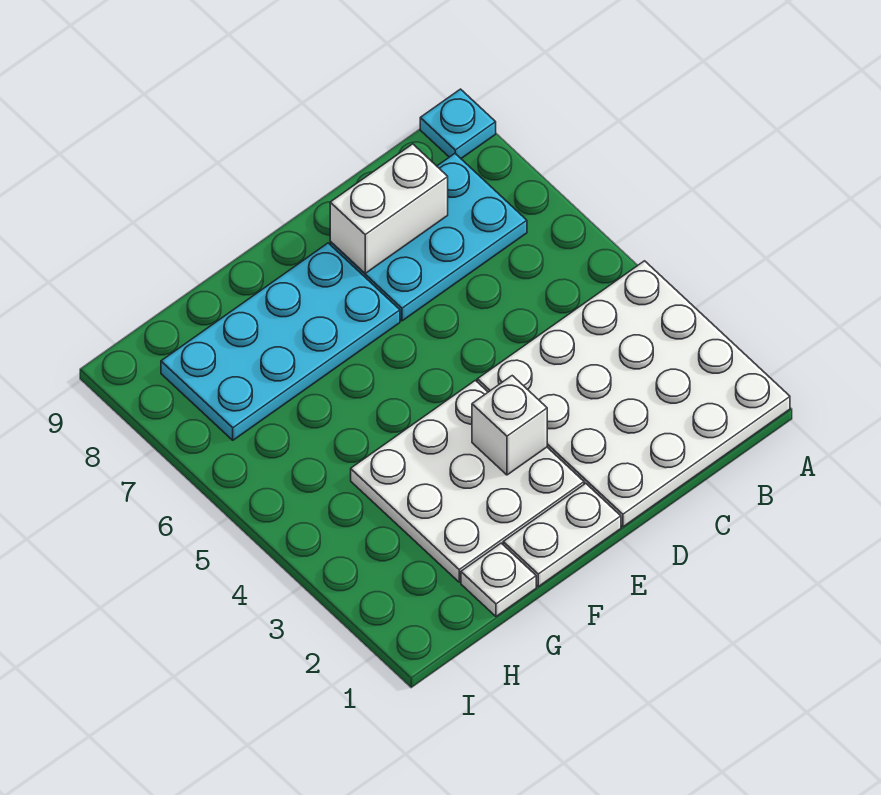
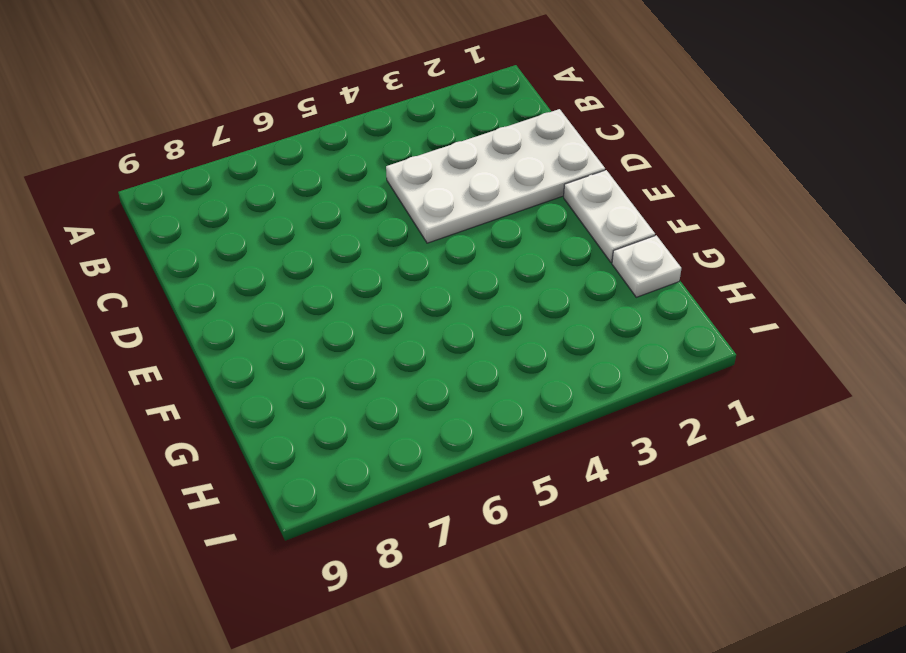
white plate C1:D4 level 1 -> white plate A1:D4 level 1
none -> cyan plate A9 level 1
none -> cyan plate B7:D8 level 1

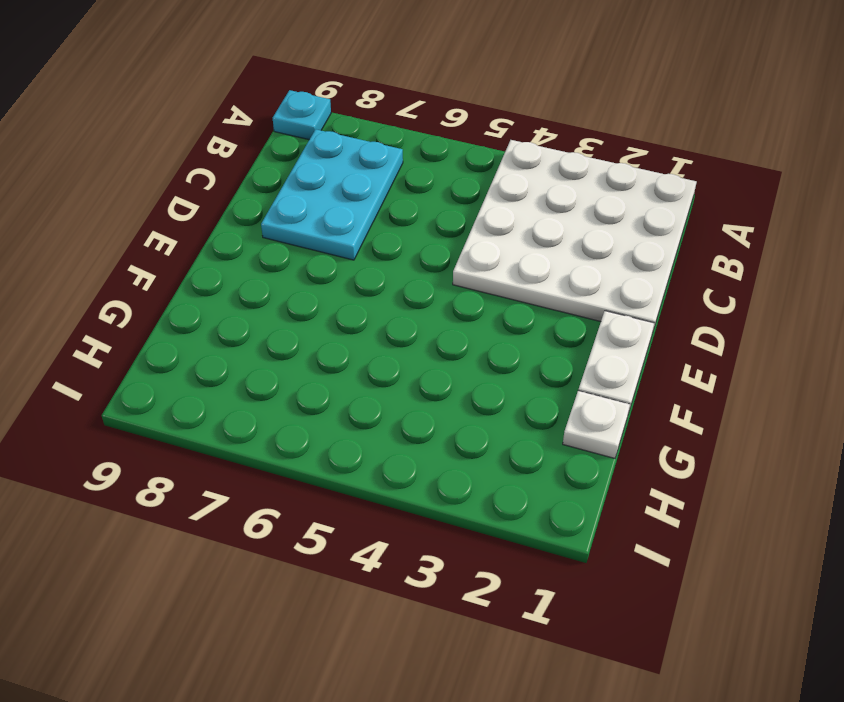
none -> white plate E2:G4 level 1
none -> cyan plate E7:H8 level 1

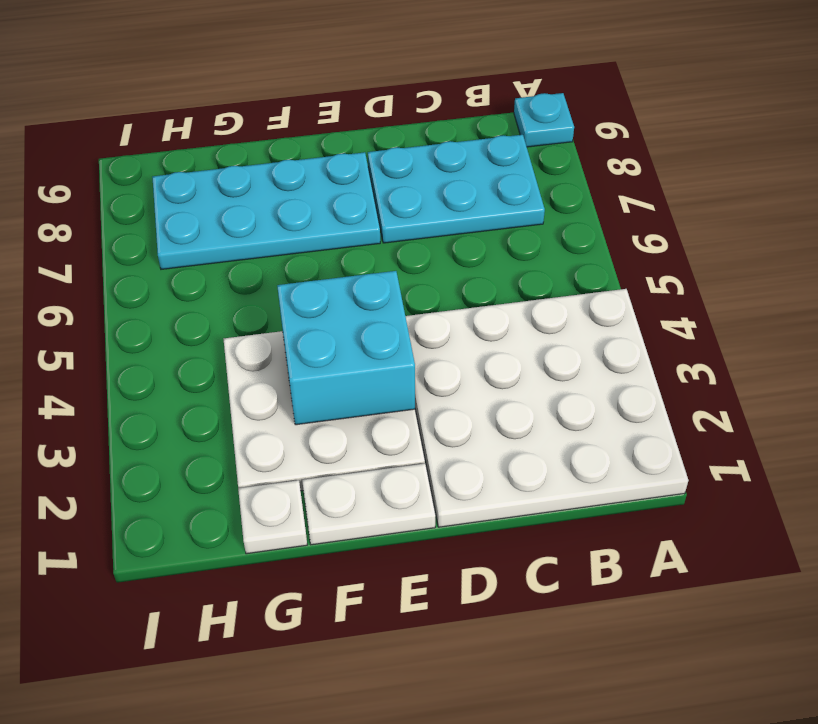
cyan brick E3:F4 level 2 -> white brick E3 level 2
none -> white brick C8:D8 level 2

